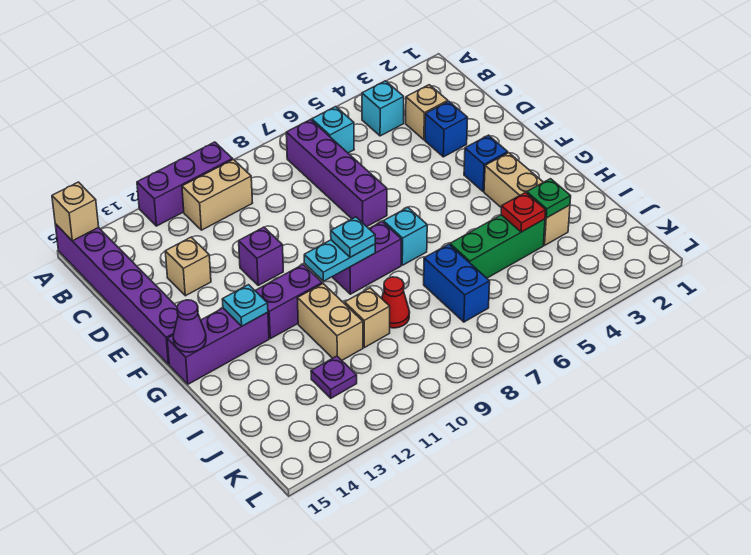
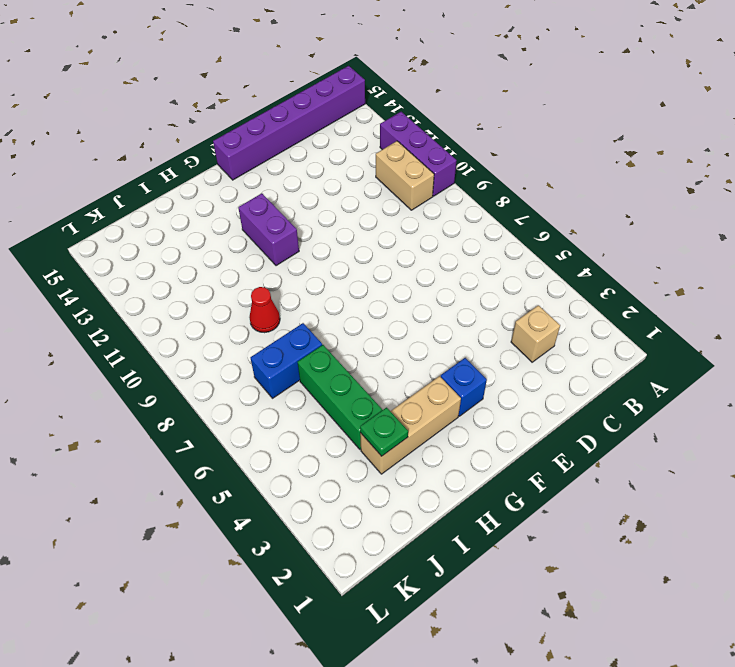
none -> cyan brick B4 level 1
none -> cyan brick B6 level 1
none -> purple brick B7:E7 level 1

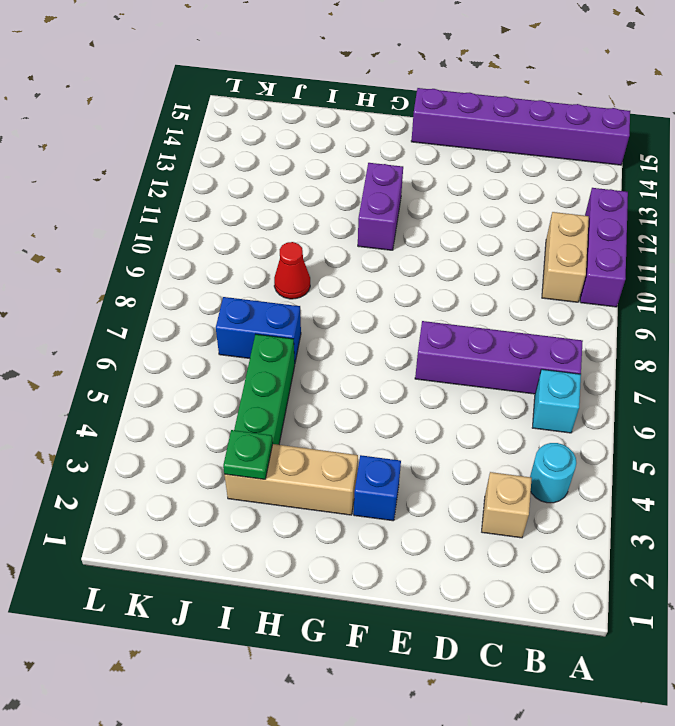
cyan round brick B4 level 1 -> cyan brick B4 level 1
none -> blue brick D3 level 1
none -> tan brick D13 level 1
none -> purple brick E11 level 1

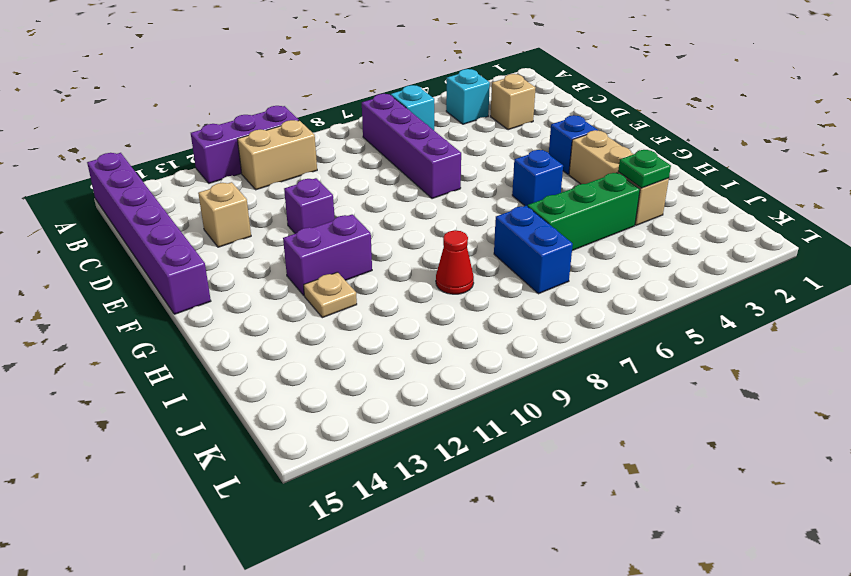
blue brick G5 level 1 -> blue brick D3 level 1
tan plate H12 level 1 -> none
none -> cyan brick G7 level 1
none -> purple brick G8:G9 level 1
none -> purple brick G13:G15 level 1

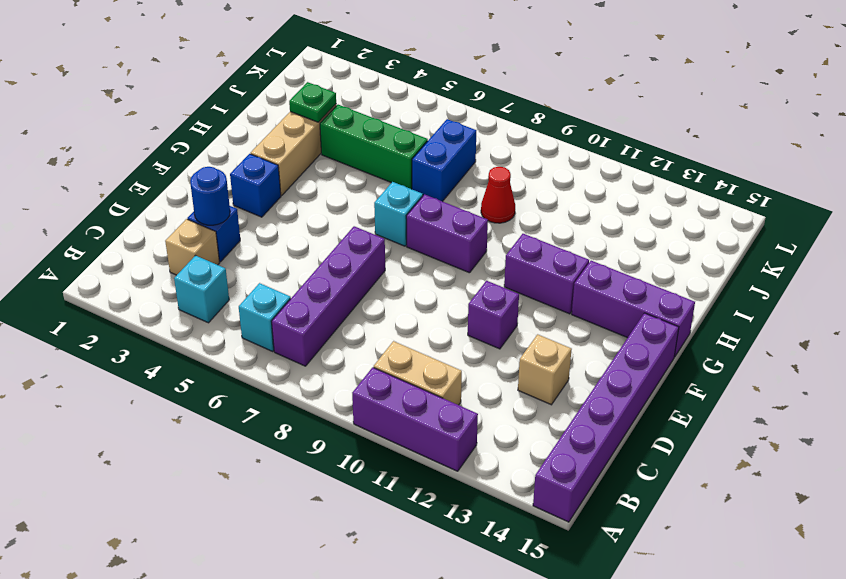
blue round brick D3 level 2 -> none
none -> tan brick H11:I11 level 1
none -> tan brick I10 level 1
none -> purple plate J12 level 1

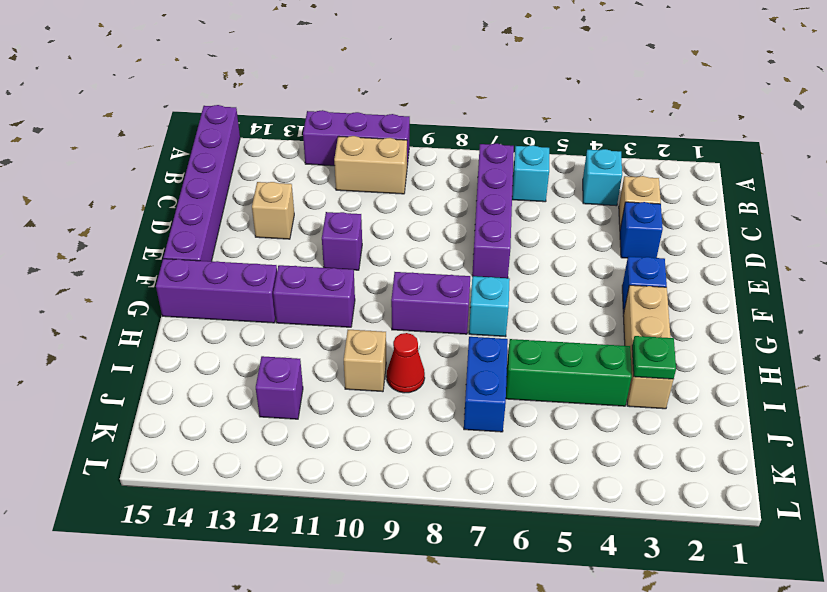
purple brick J12 level 1 -> purple plate J12 level 1
none -> tan brick H11:I11 level 1
none -> tan brick A15 level 2
none -> cyan plate G9:G10 level 2

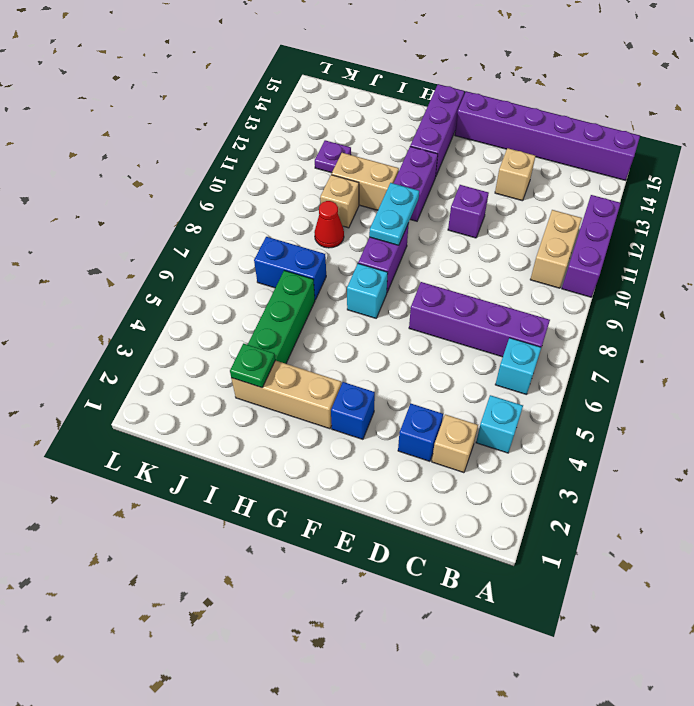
none -> tan brick A15 level 2
none -> cyan plate G13 level 2
none -> purple cone G15 level 2

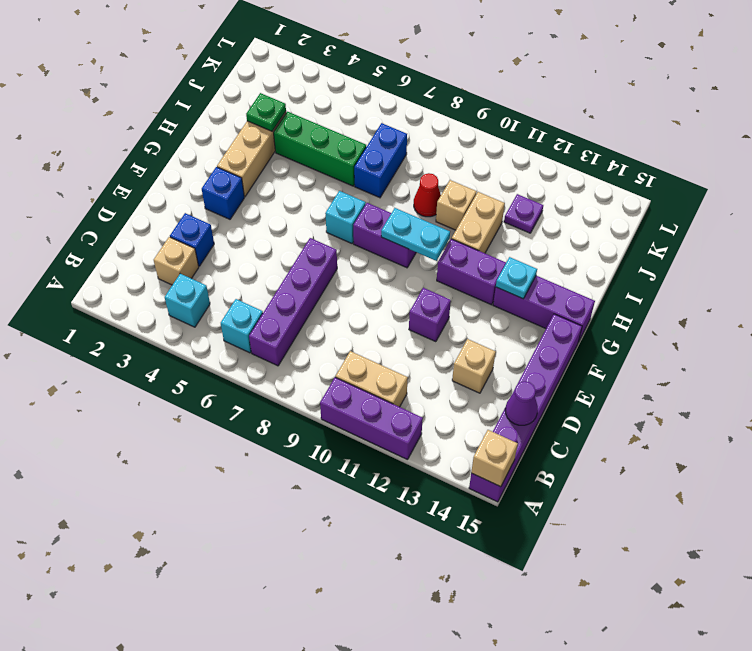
purple cone C15 level 2 -> purple cone G15 level 2
none -> red plate I4 level 2
none -> cyan plate G9 level 3

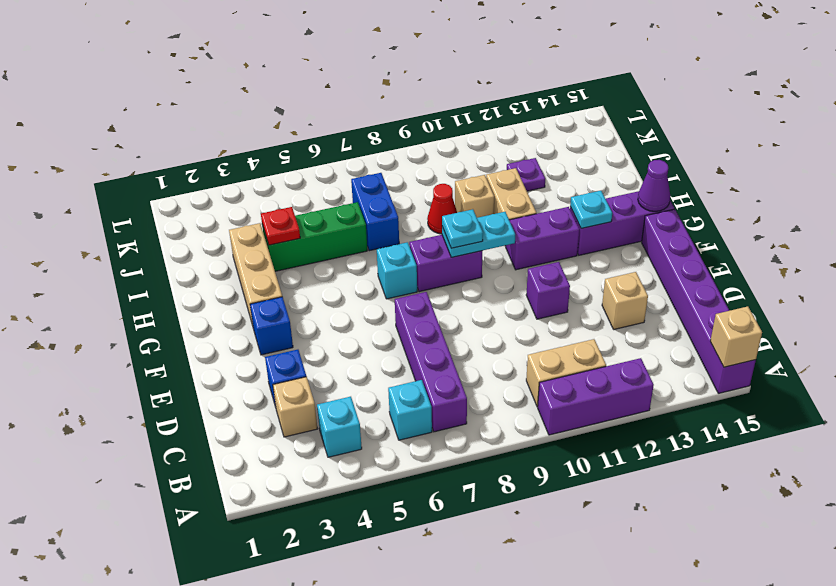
none -> green plate I3 level 2

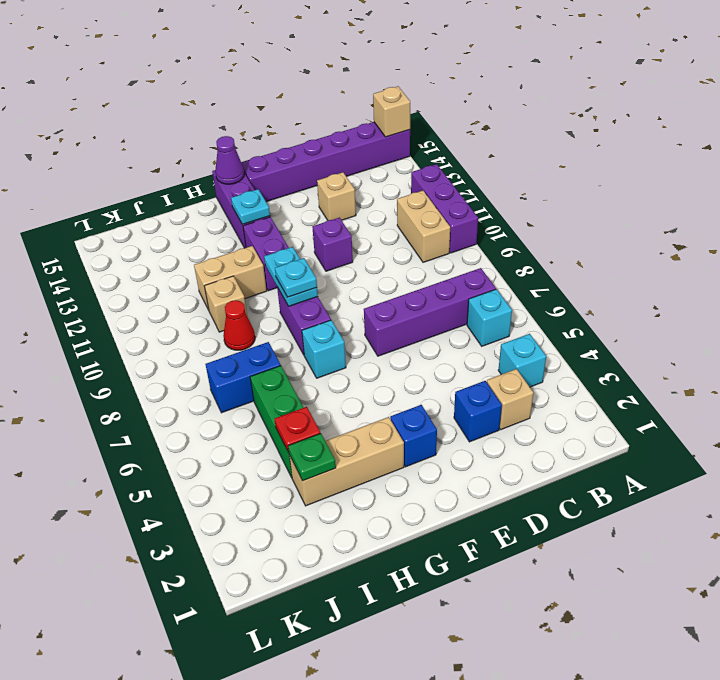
none -> purple plate J12 level 1

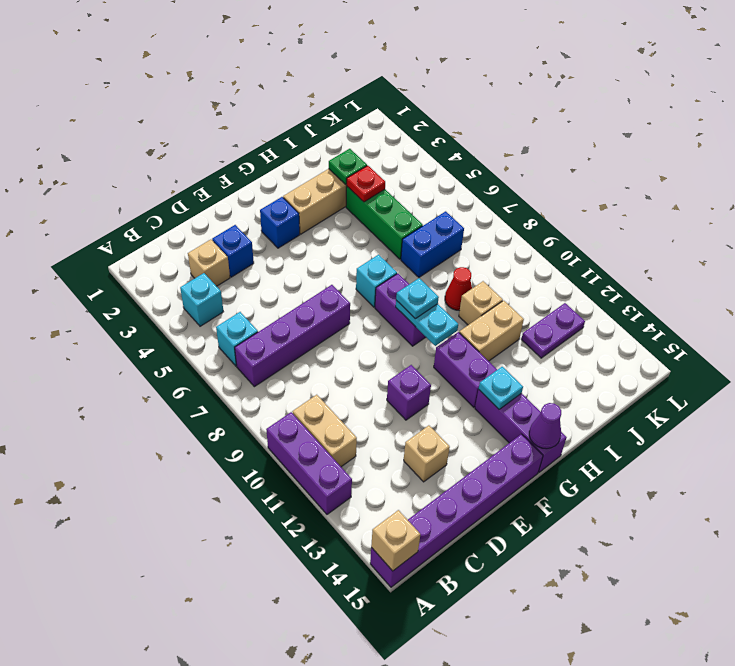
purple plate J12:K12 level 1 -> purple plate J12 level 1

